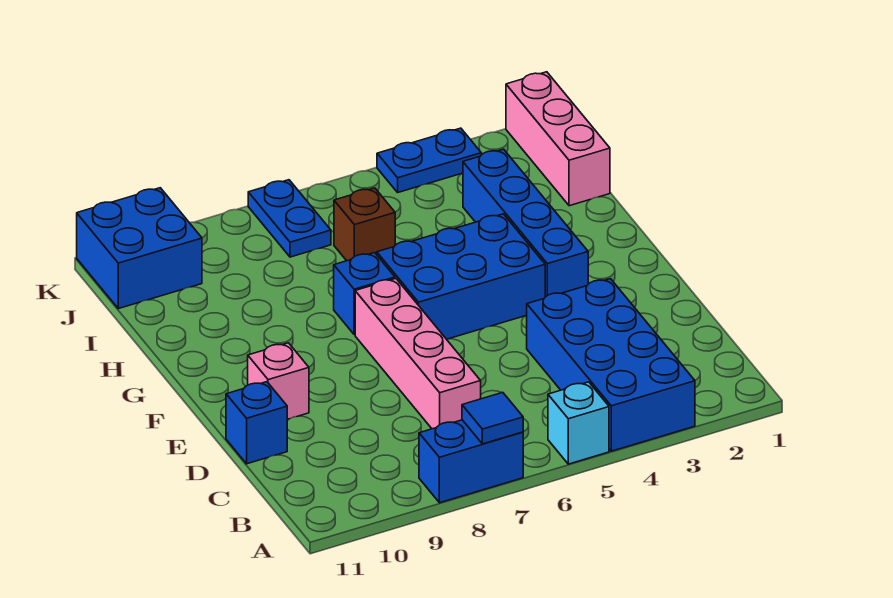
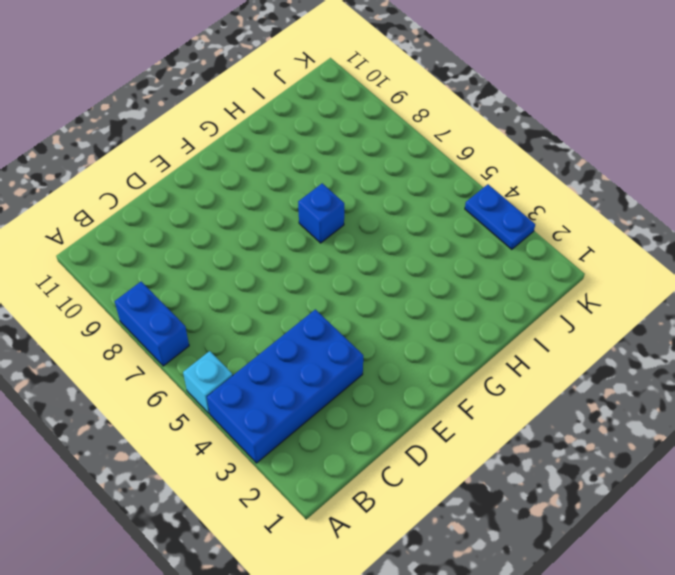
none -> pink brick C7:F7 level 1
none -> blue brick D11 level 1
none -> pink brick E10 level 1

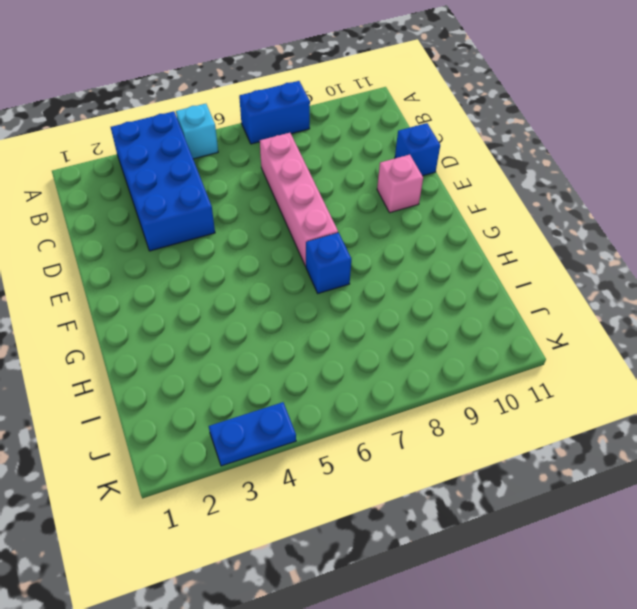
none -> blue brick F3:I3 level 1
none -> blue brick F4:G6 level 1
none -> pink brick I1:K1 level 1

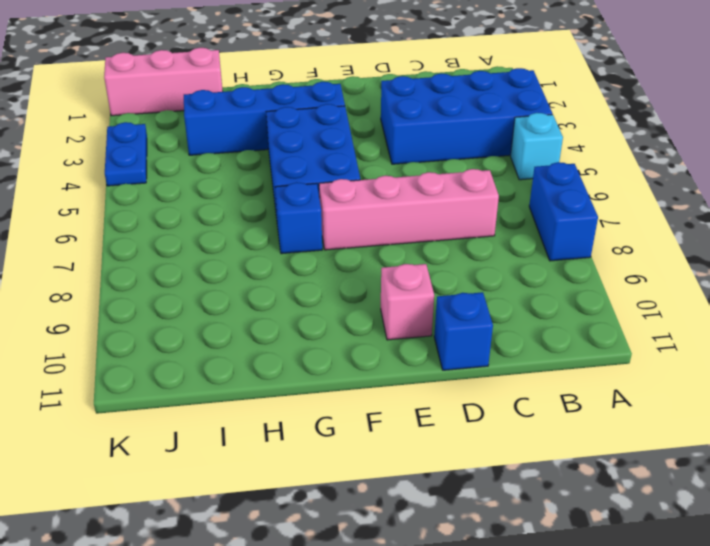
none -> brown brick I6 level 1
none -> blue plate J7:K7 level 1
none -> blue brick J10:K11 level 1

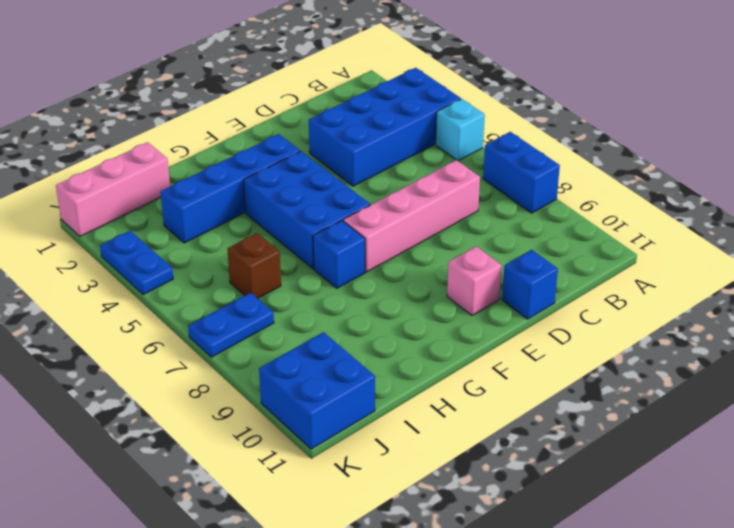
none -> blue tile A7 level 2

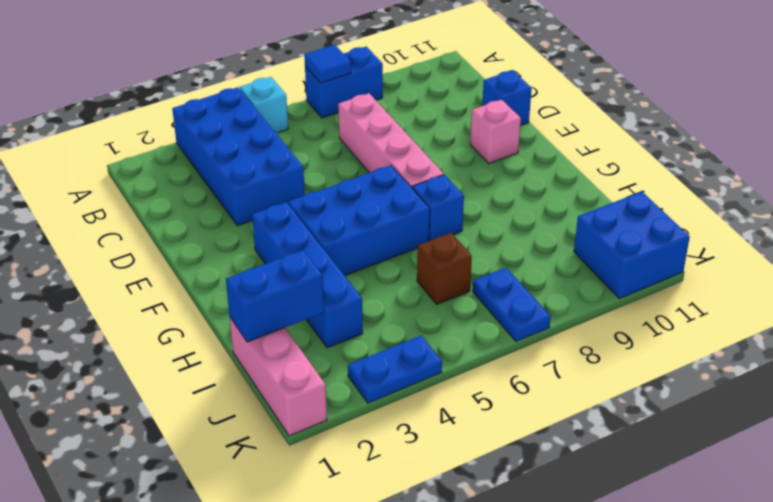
blue brick I1:I2 level 2 -> none

